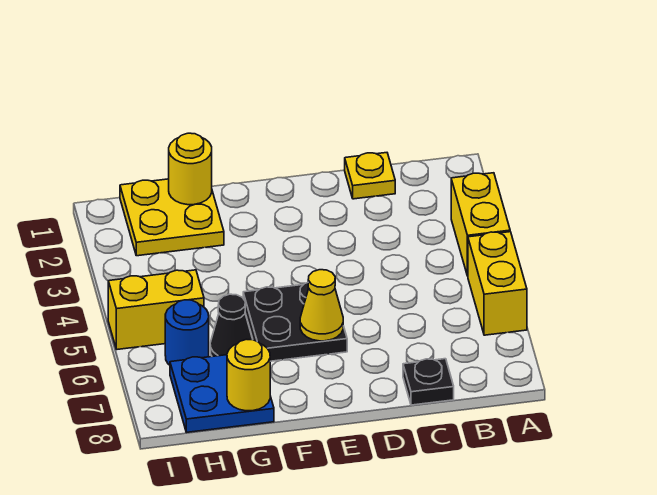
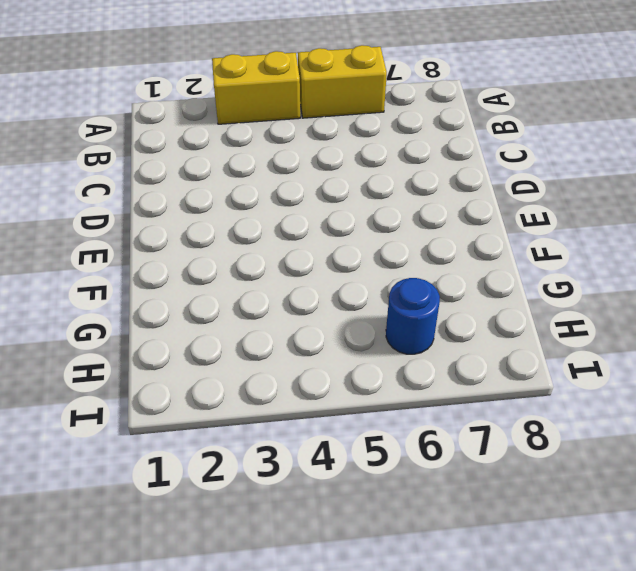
none -> yellow plate C1 level 1
none -> black plate C8 level 1
none -> black plate E5:F6 level 1

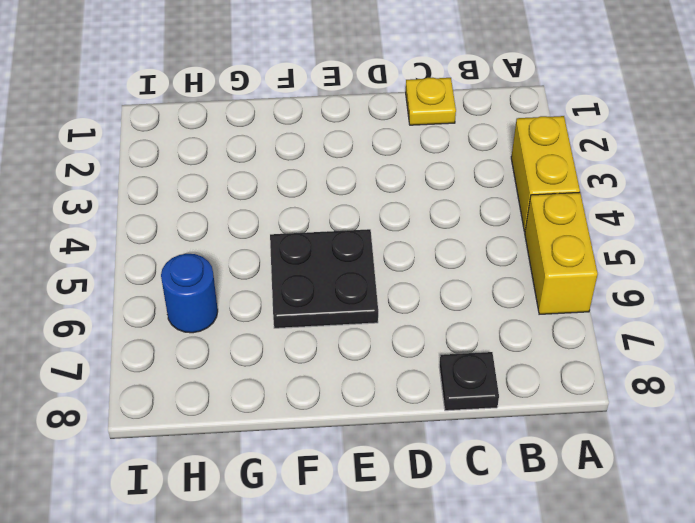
none -> yellow plate G1:H2 level 1
none -> black cone G6 level 1
none -> blue plate G7:H8 level 1

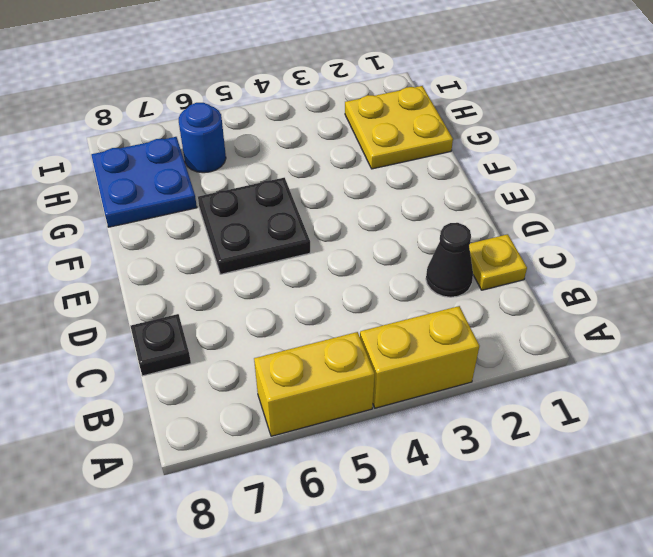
black cone C2 level 1 -> black cone G6 level 1
none -> yellow brick H5:I5 level 1
none -> yellow cone E6 level 2
none -> yellow round brick G1 level 2

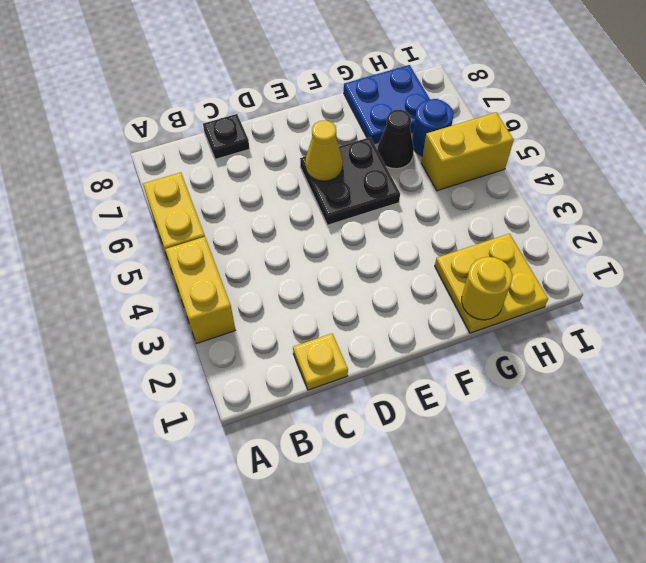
none -> yellow round brick G8 level 2

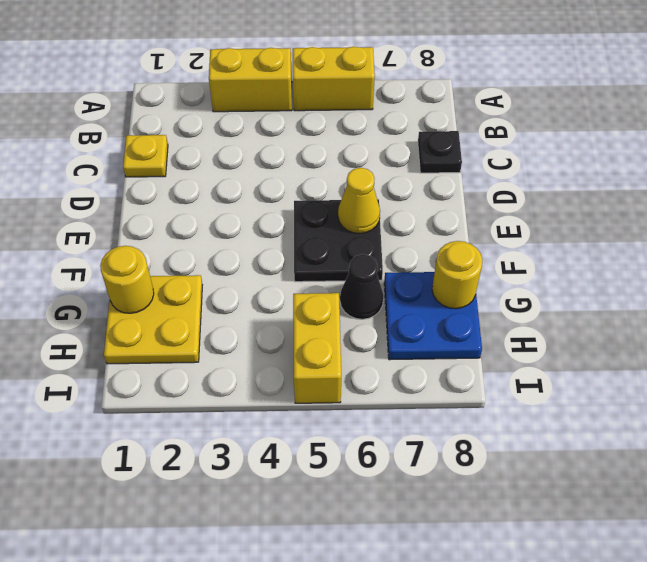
none -> blue round brick H6 level 1

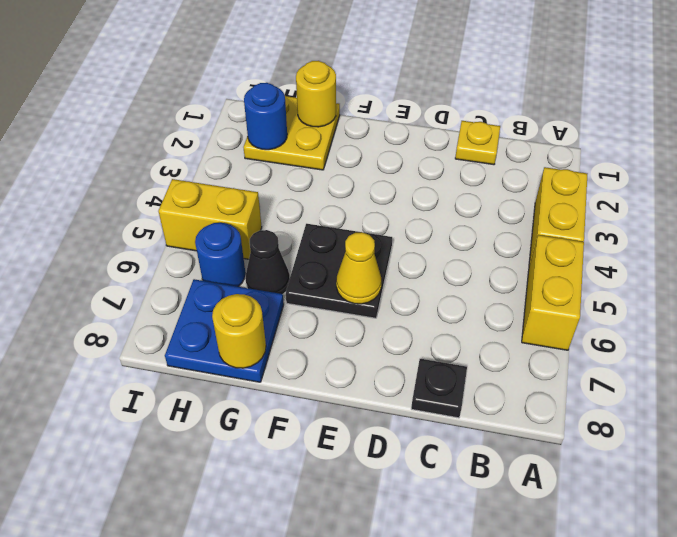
blue round brick H2 level 2 -> none

